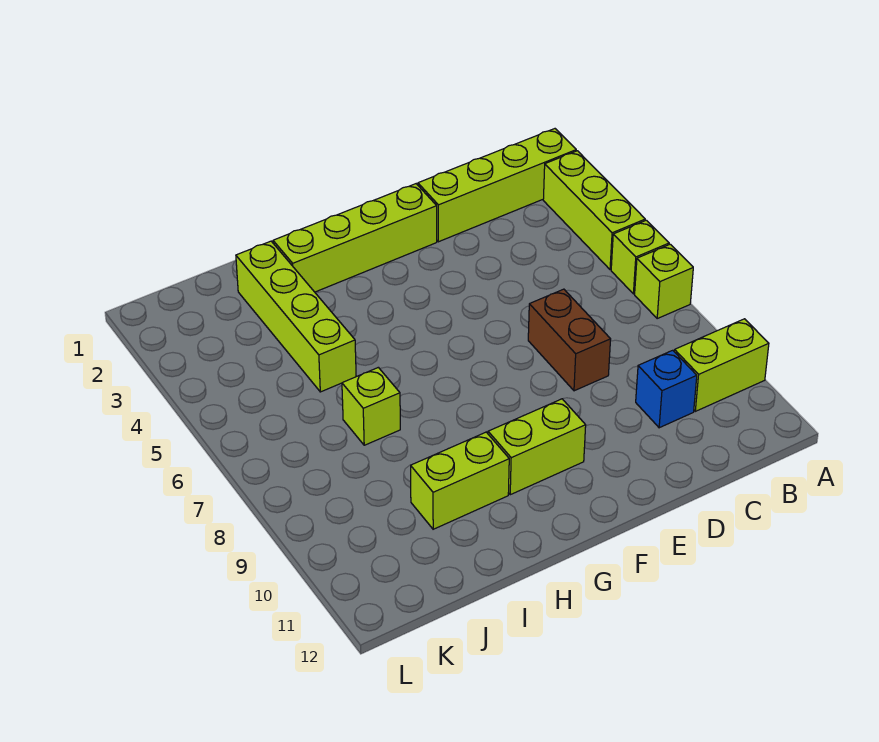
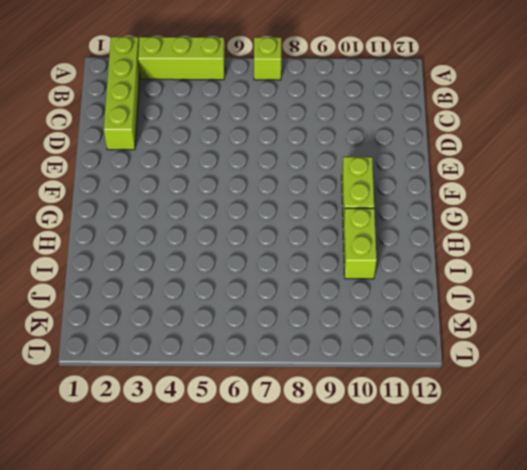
none -> lime brick A6 level 1
none -> lime brick A10:B10 level 1
none -> blue brick C10 level 1

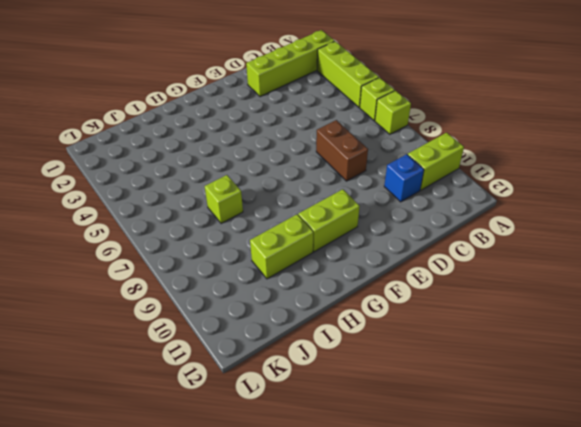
none -> lime brick E2:H2 level 1
none -> lime brick I2:I5 level 1

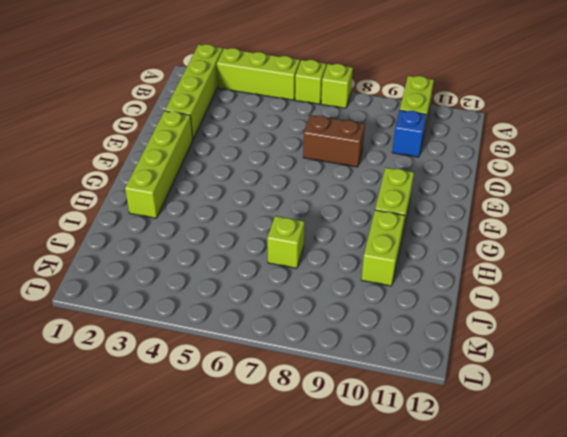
none -> lime brick I2:I5 level 1

